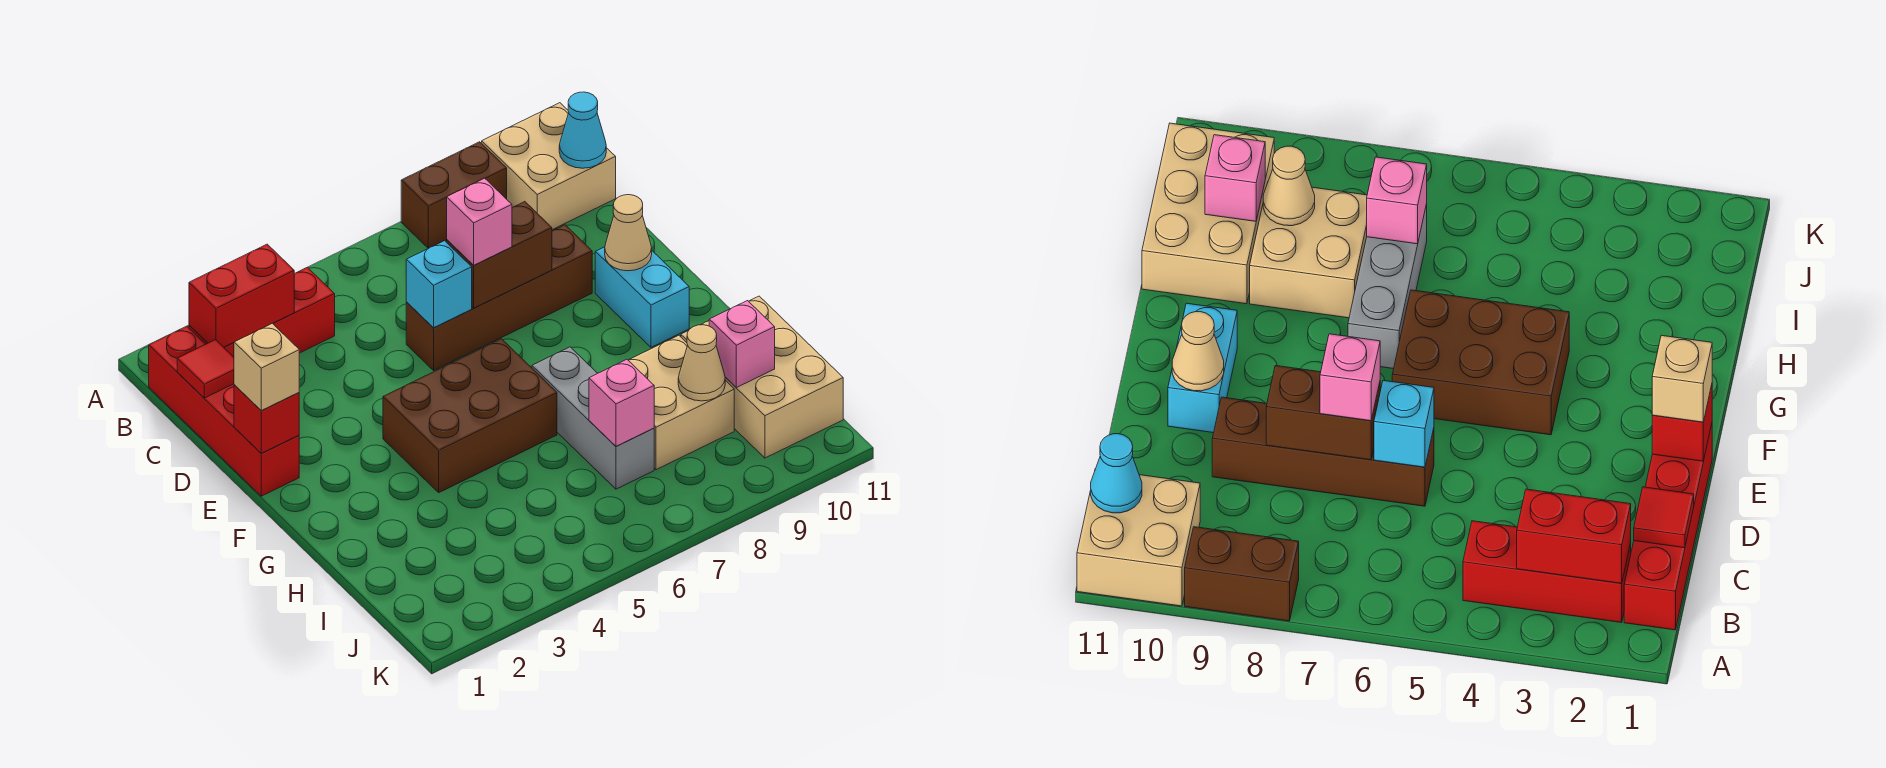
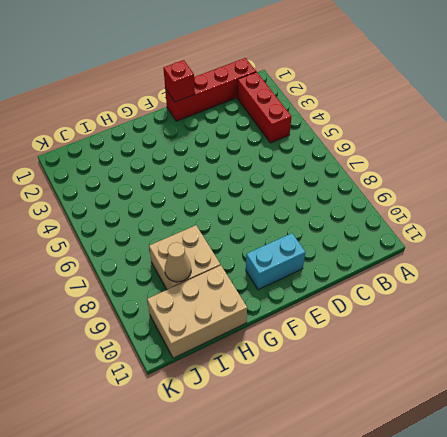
none -> brown brick A8:A9 level 1
none -> tan brick A10:B11 level 1
none -> brown brick D6:D9 level 1

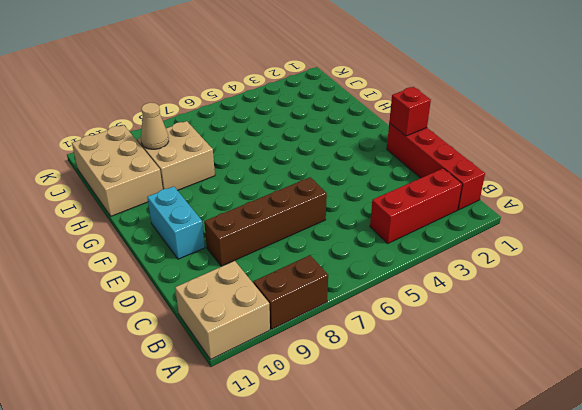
none -> brown brick F4:G6 level 1
none -> grey brick G7:I7 level 1
none -> red brick B2:B3 level 2

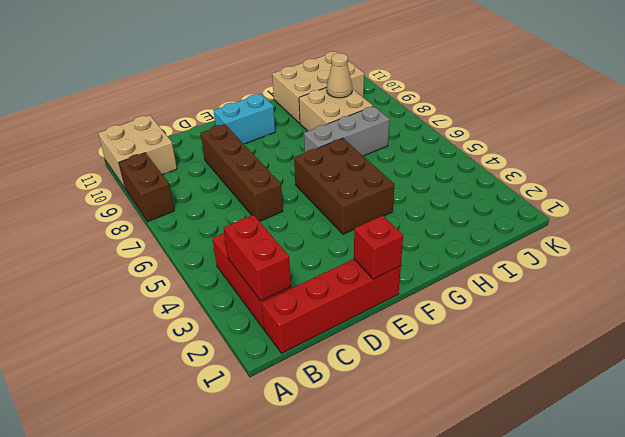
none -> cyan cone B11 level 2
none -> red tile C1 level 2
none -> cyan brick D6 level 2

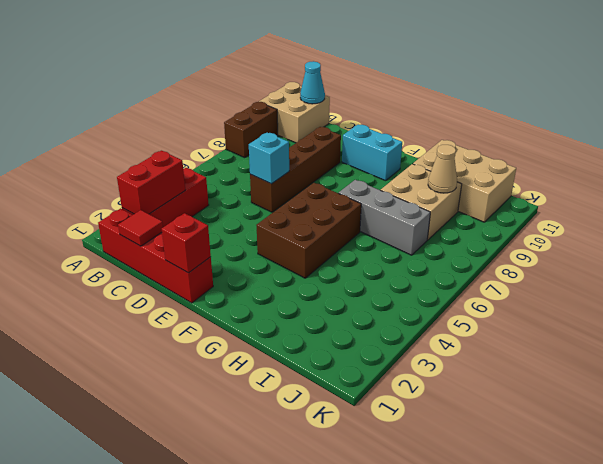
none -> brown brick D7:D8 level 2
none -> tan cone E10 level 2
none -> pink brick I7 level 2

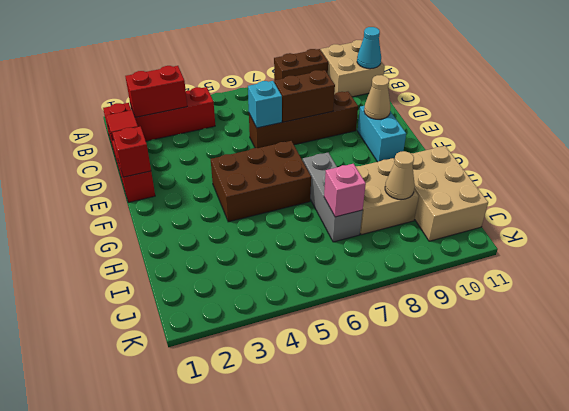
none -> pink brick I10 level 2
none -> pink brick D7 level 3
none -> tan brick E1 level 3

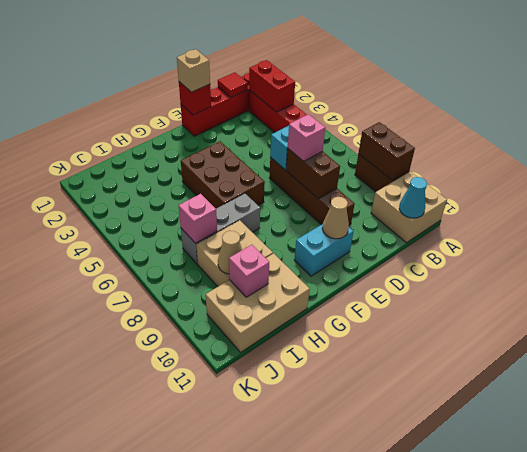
brown brick A8:A9 level 2 -> none

